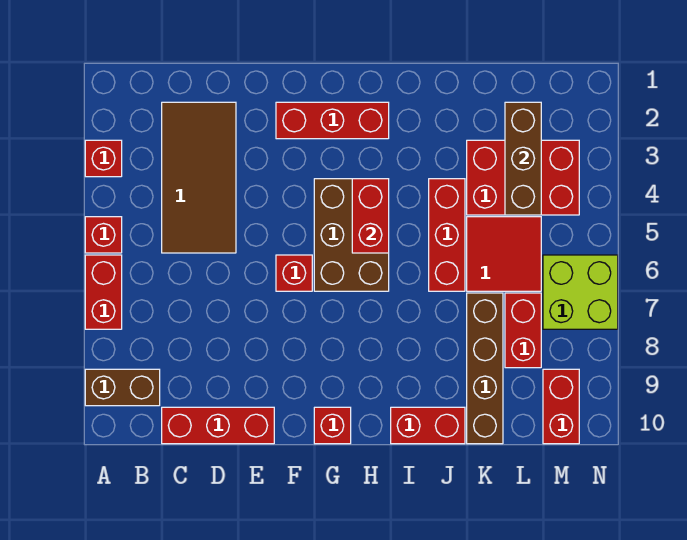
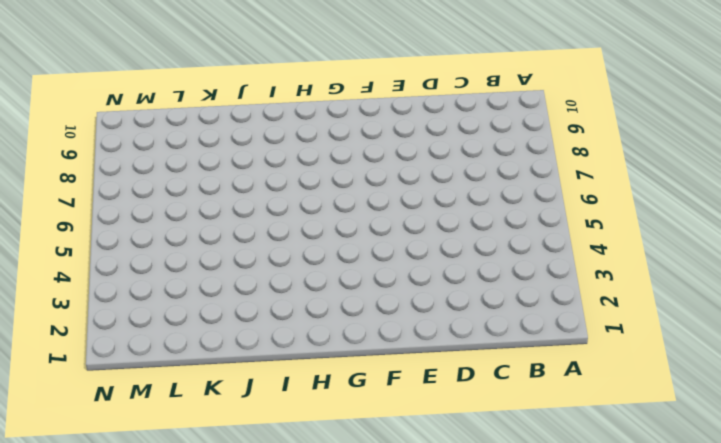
none -> red brick A3 level 1
none -> red brick A5 level 1
none -> red brick A6:A7 level 1

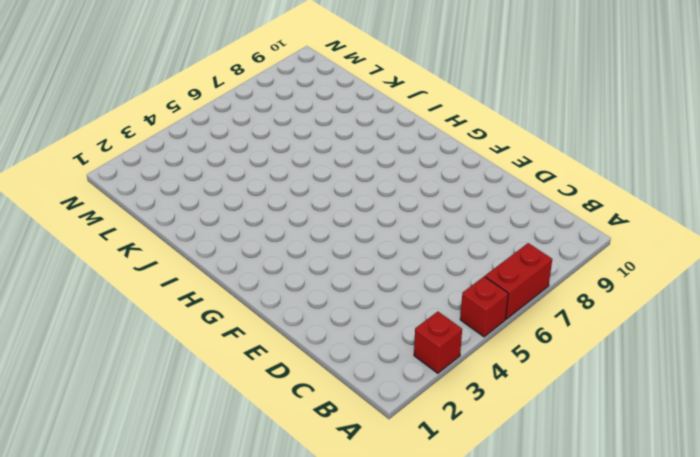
none -> brown brick A9:B9 level 1
none -> brown tile C2:D5 level 1
none -> red brick C10:E10 level 1

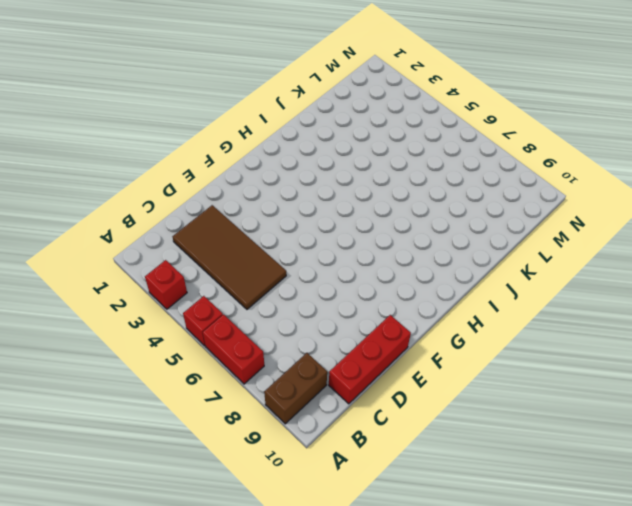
none -> red brick F2:H2 level 1
none -> red brick F6 level 1
none -> brown brick G4:H6 level 1

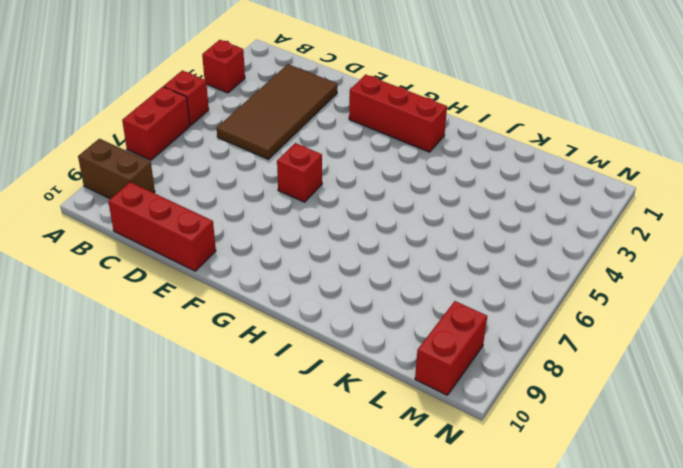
none -> brown brick G4:H6 level 1
none -> red brick G10 level 1
none -> red brick I10:J10 level 1

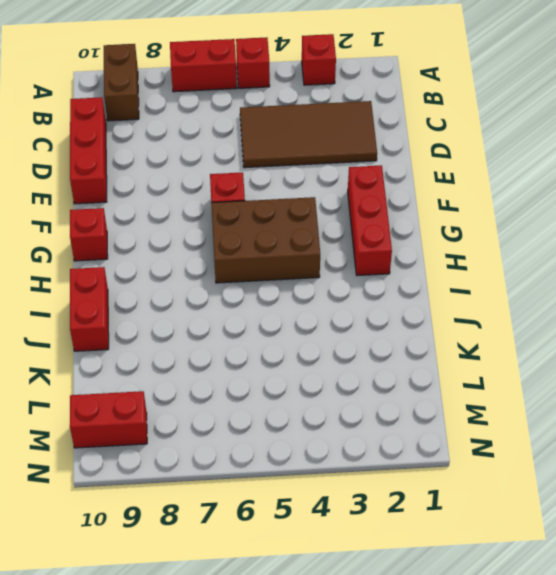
none -> red brick J4:J6 level 1
none -> red brick K3:M4 level 1
none -> red tile K5:L6 level 1

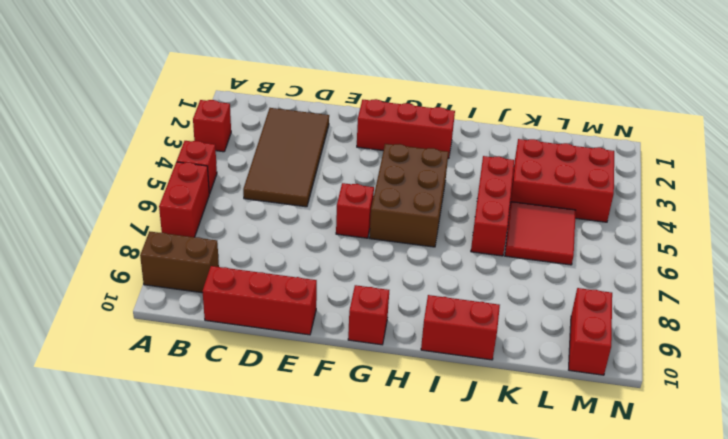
none -> brown brick K7:K10 level 1
none -> red brick L7:L8 level 1
none -> lime brick M6:N7 level 1

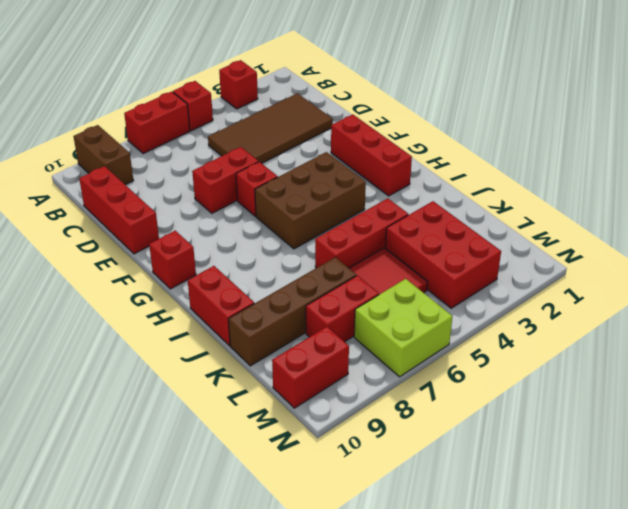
red brick E6:E7 level 1 -> red brick H4:H5 level 2
none -> brown brick L2:L4 level 2

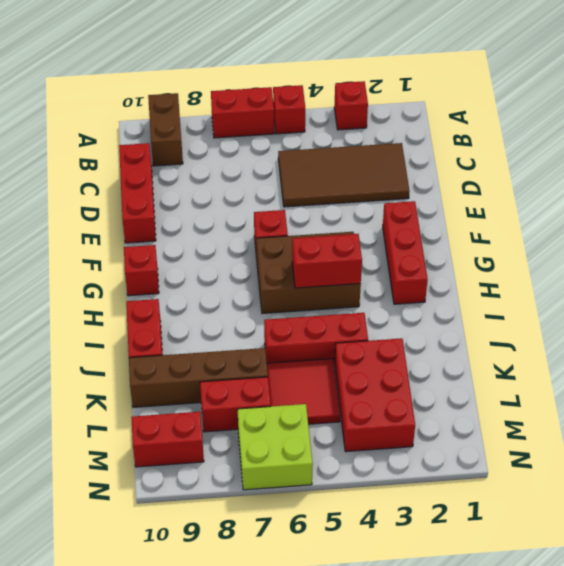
none -> brown brick L2:L4 level 2

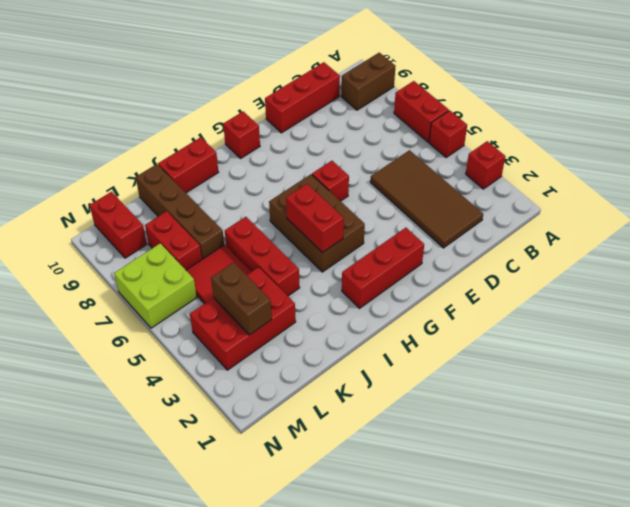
brown brick L3:L4 level 2 -> brown brick L2:L4 level 2

